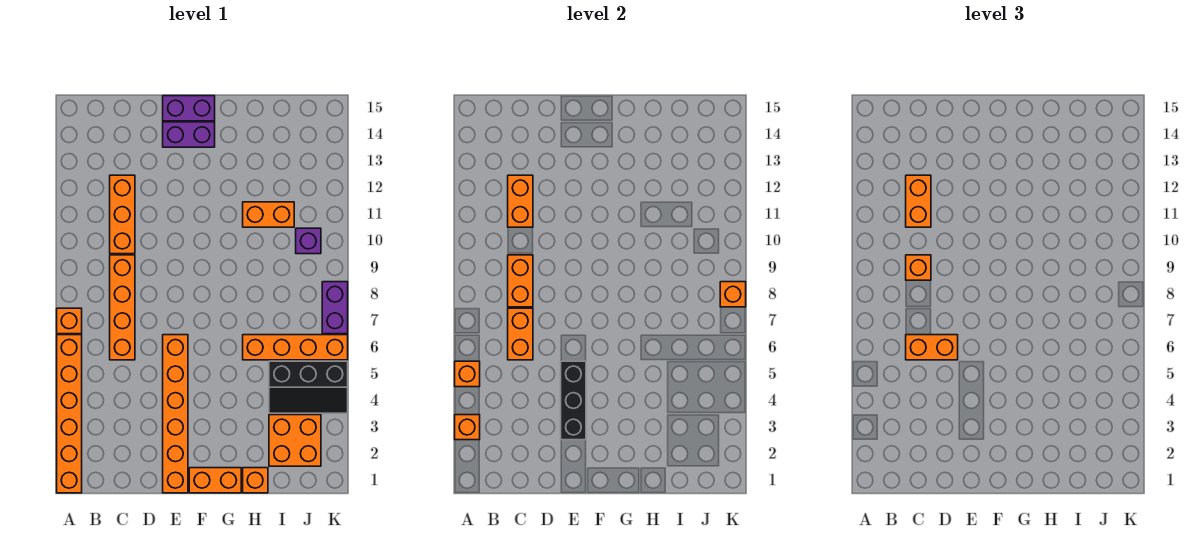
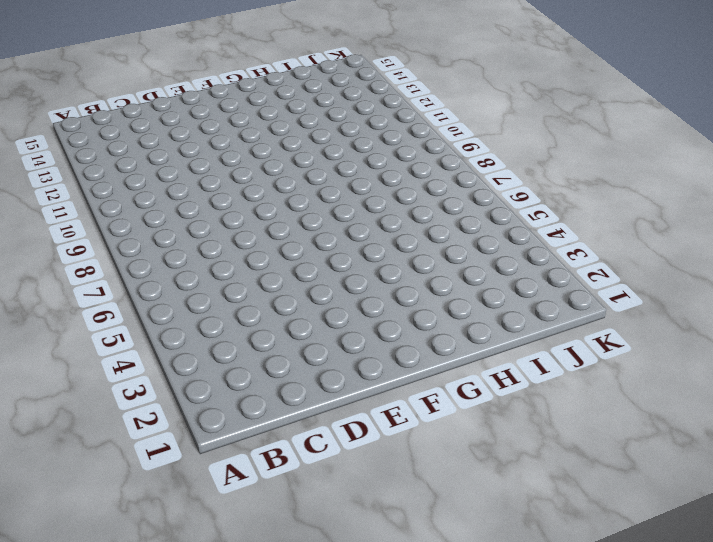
none -> orange brick A1:A6 level 1
none -> orange brick A7 level 1
none -> orange brick C6:C9 level 1

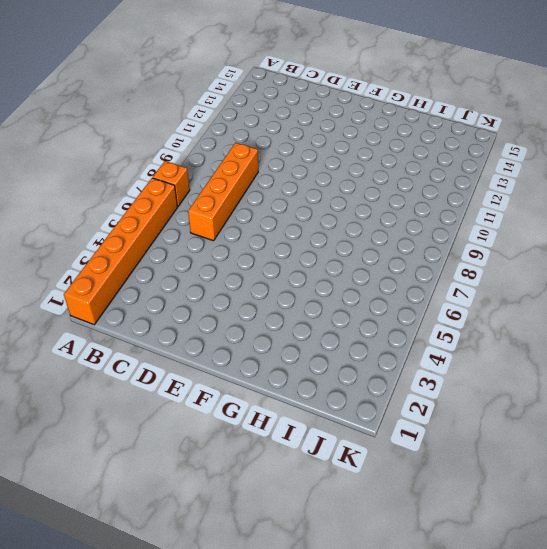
none -> orange brick C10:C12 level 1
none -> orange brick E1:E6 level 1
none -> purple brick E14:F14 level 1

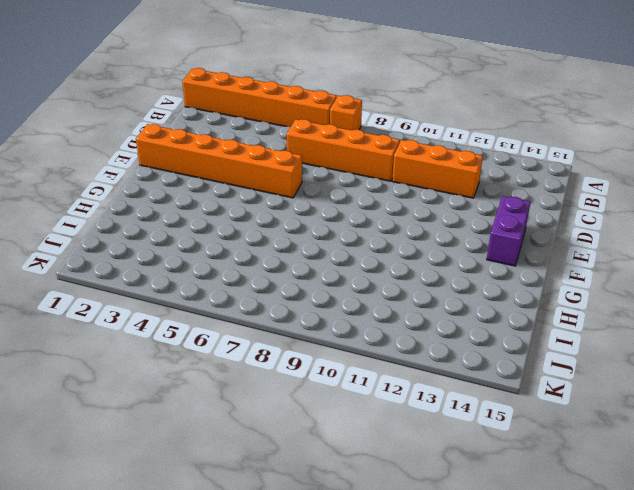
none -> purple brick E15:F15 level 1
none -> orange brick F1:G1 level 1
none -> orange brick H1 level 1

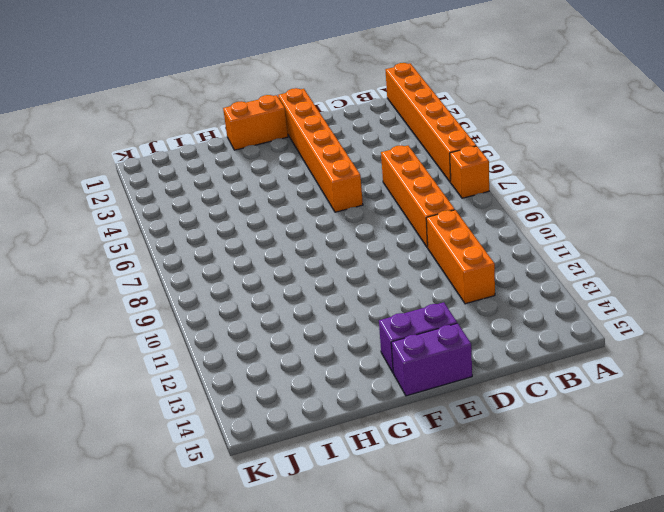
none -> orange brick H1 level 1
none -> orange brick H6:K6 level 1
none -> orange brick H11:I11 level 1

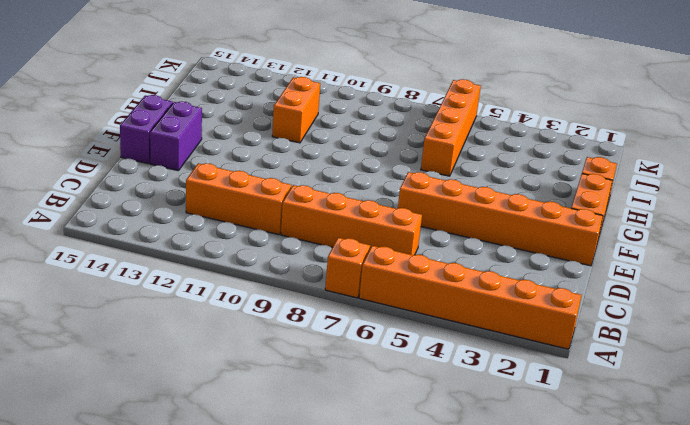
none -> orange brick I2:J3 level 1
none -> black slope I4:K5 level 1 top 5
none -> purple brick J10 level 1

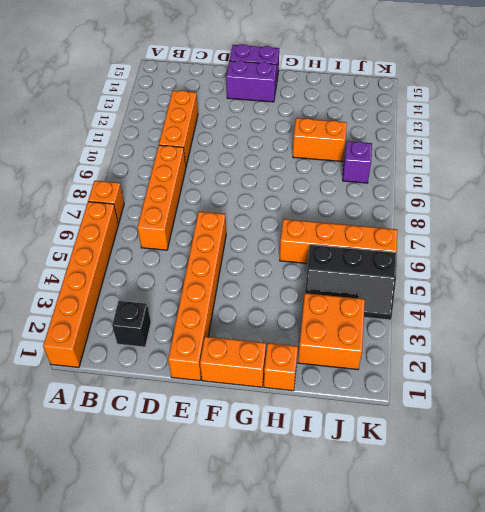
black brick C2 level 1 -> none
none -> purple brick K7:K8 level 1
none -> orange brick A3 level 2
none -> orange brick A5 level 2

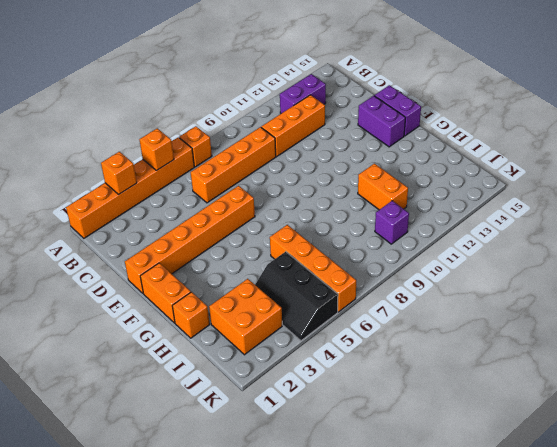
purple brick B12:B13 level 1 -> purple brick K7:K8 level 1
none -> orange brick C6:C7 level 2
none -> orange brick C8:C9 level 2
none -> orange brick C11:C12 level 2

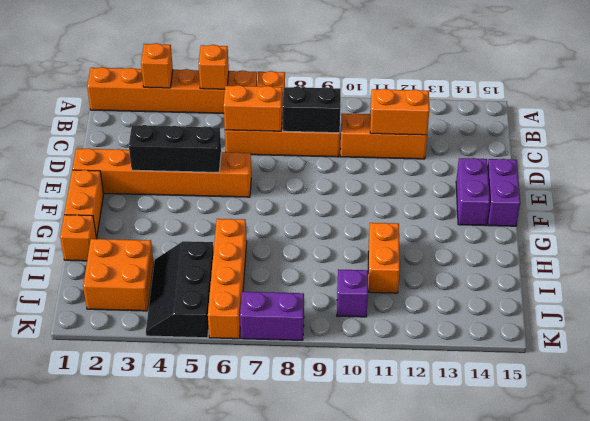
black brick C8:C9 level 2 -> orange brick C8:C9 level 2
none -> orange brick K8 level 2
none -> orange brick C6:D6 level 3
none -> orange brick C9 level 3

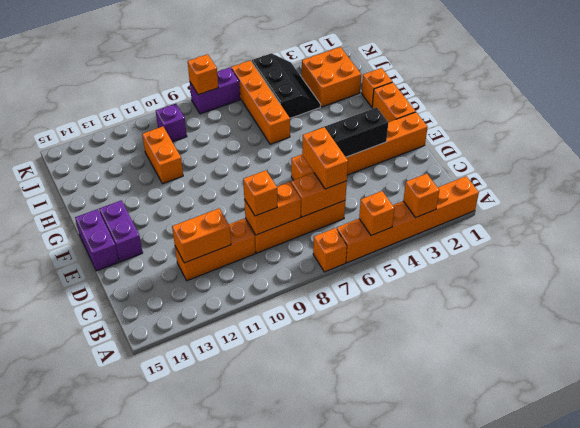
none -> orange brick C11:C12 level 3

